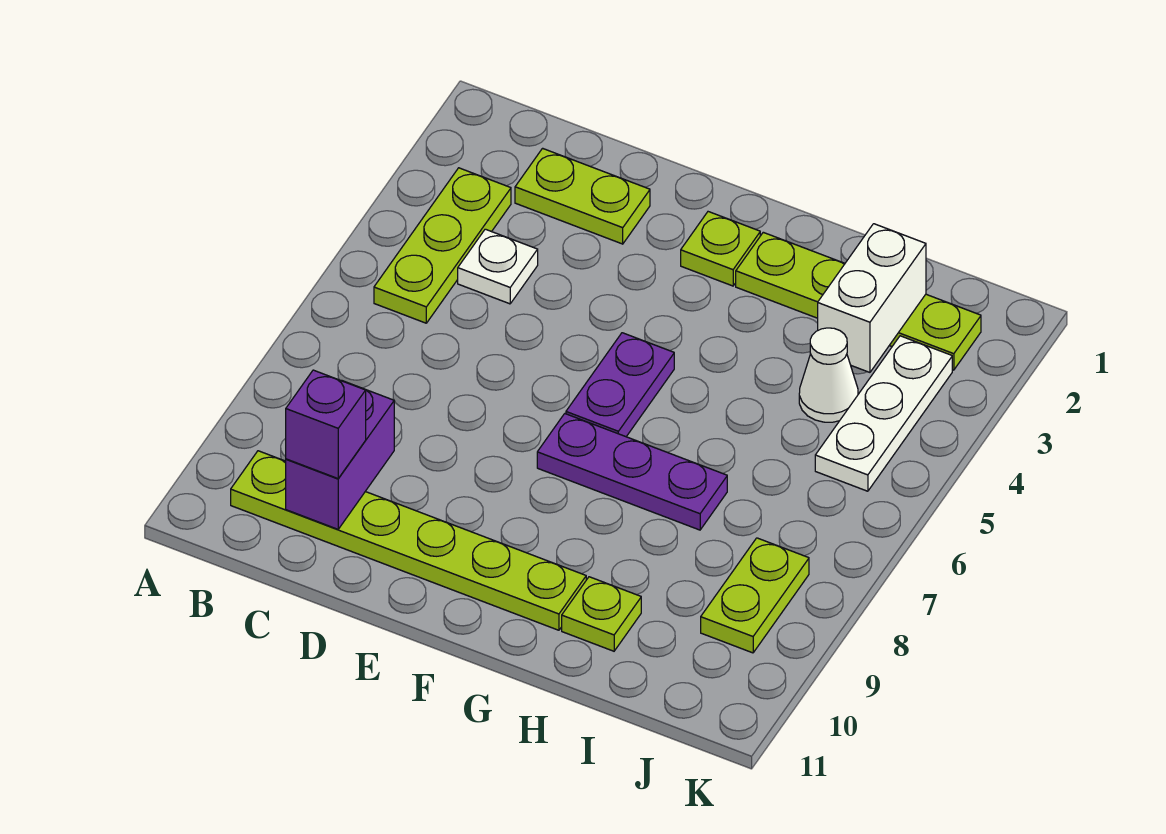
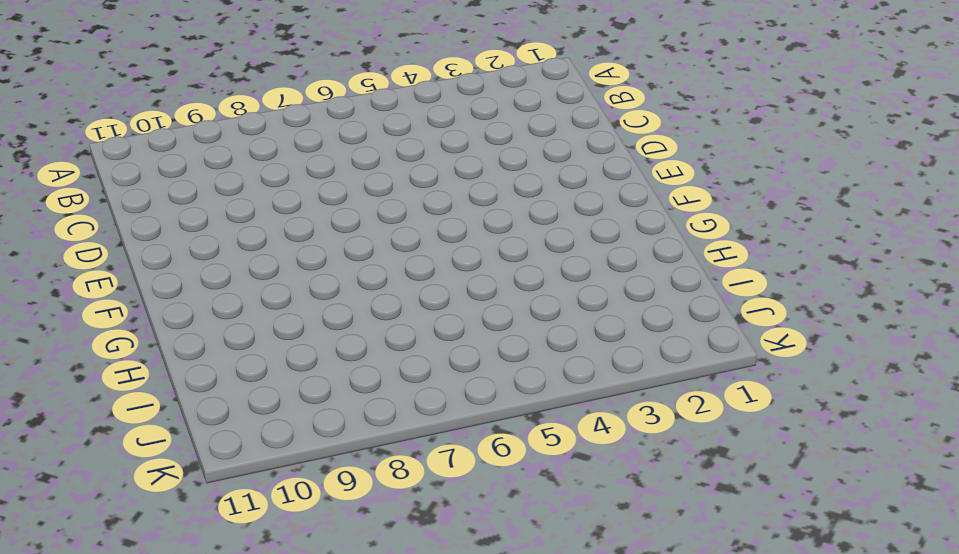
none -> lime plate B3:B5 level 1
none -> lime plate B10:G10 level 1
none -> lime plate C2:D2 level 1

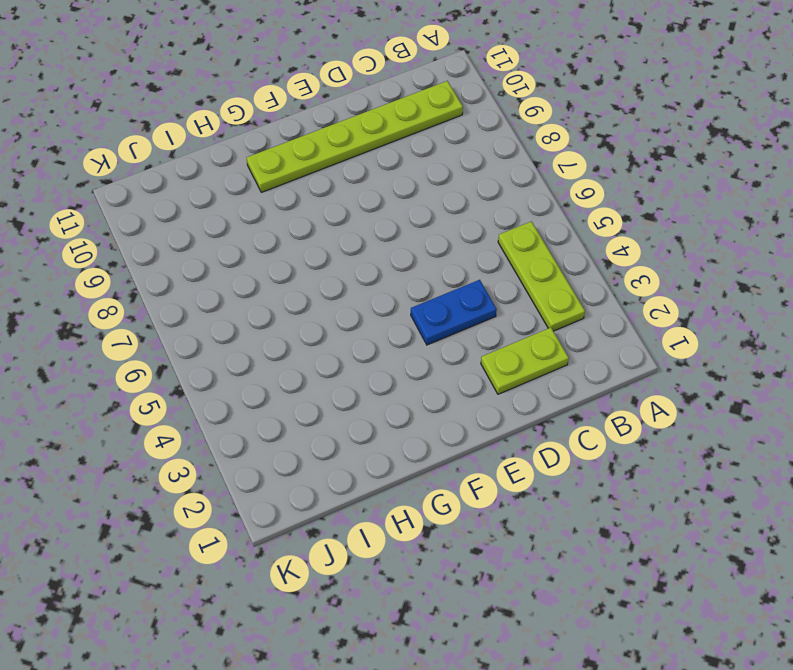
blue plate D4:E4 level 1 -> none
none -> white plate C4 level 1
none -> lime plate F2 level 1
none -> purple plate F5:F6 level 1

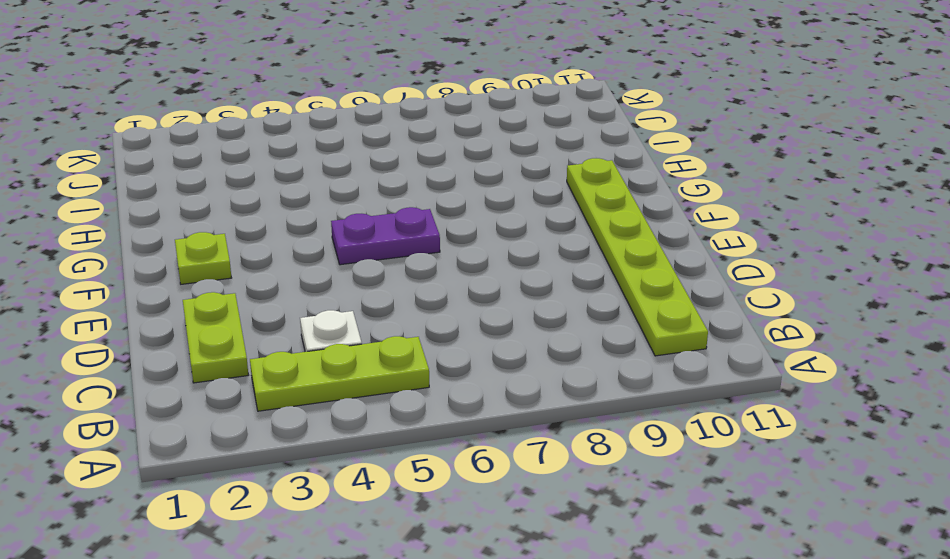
none -> purple plate F7:H7 level 1
none -> lime plate G2:J2 level 1
none -> lime plate H10 level 1

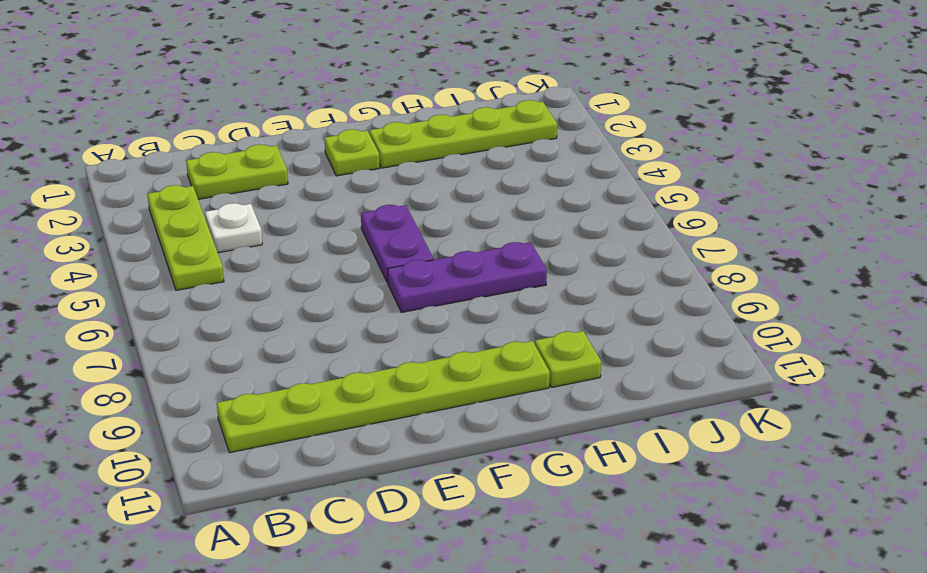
none -> white cone I4 level 1
none -> white plate J3:J5 level 1
none -> lime plate J8:J9 level 1

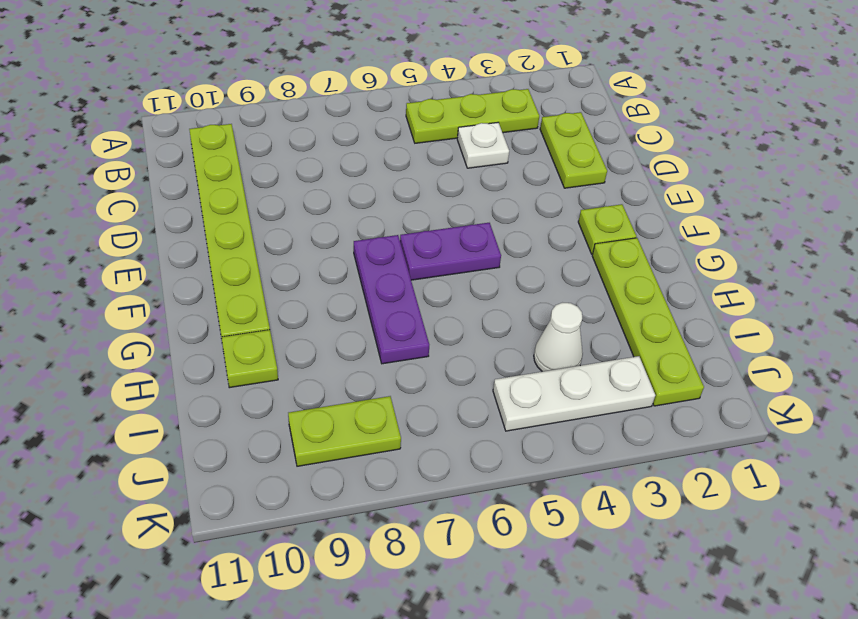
none -> purple brick C9:C10 level 2
none -> white brick I2:I3 level 2
none -> purple brick C10 level 3

